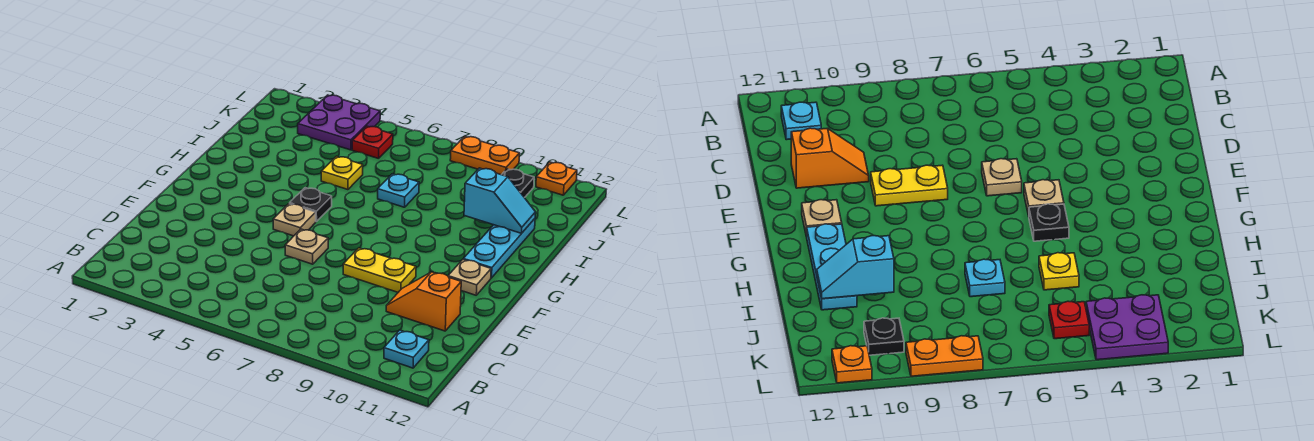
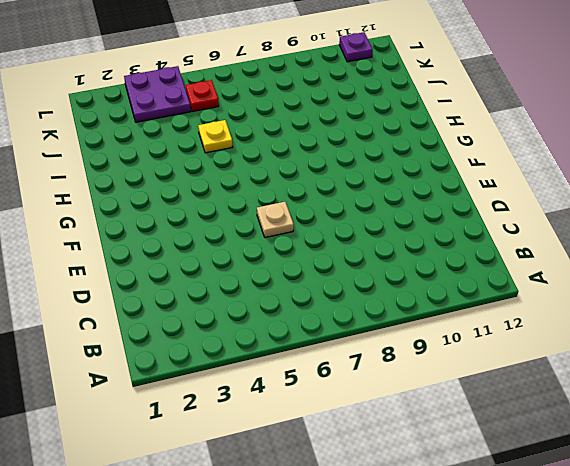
purple plate L11 level 1 -> orange plate L11 level 1
none -> cyan plate B11 level 1
none -> orange slope D10:D11 level 1 top 11
none -> yellow plate E8:E9 level 1

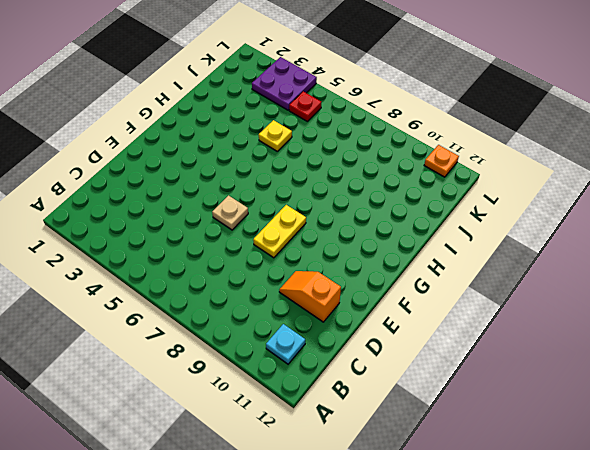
yellow plate E8:F8 level 1 -> yellow plate E8:E9 level 1
none -> tan plate F5 level 1
none -> tan plate F11 level 1
none -> black plate G5 level 1

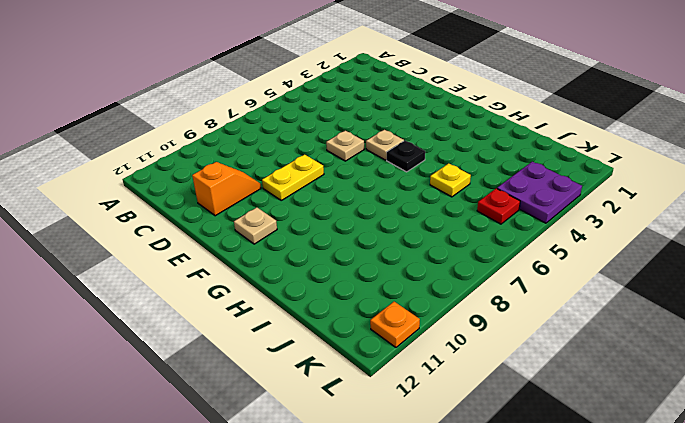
none -> cyan plate B11 level 1
none -> cyan plate G11:I11 level 1
none -> cyan plate I7 level 1

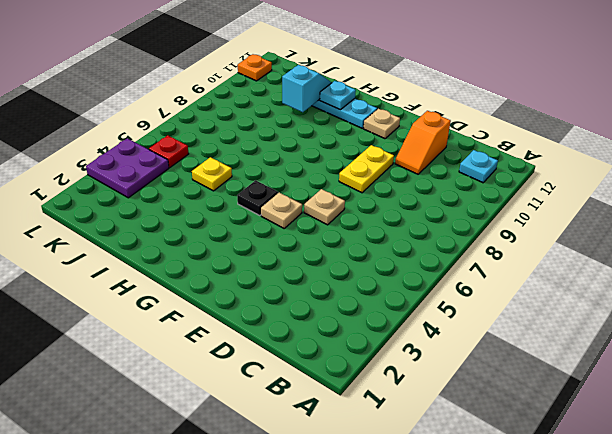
cyan plate H11 level 2 -> cyan plate I7 level 1
none -> black plate K10 level 1
none -> orange plate L8:L9 level 1

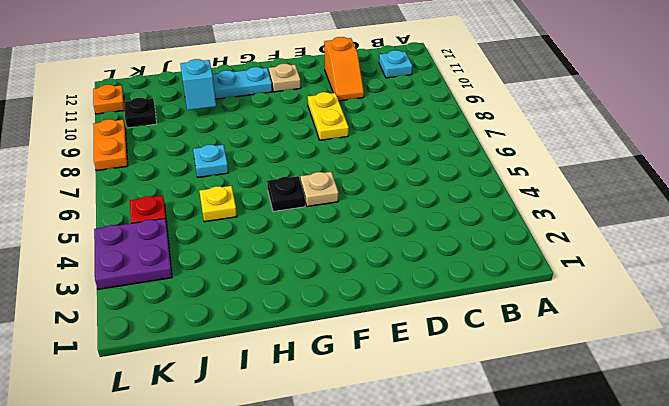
none -> tan plate E6 level 1

